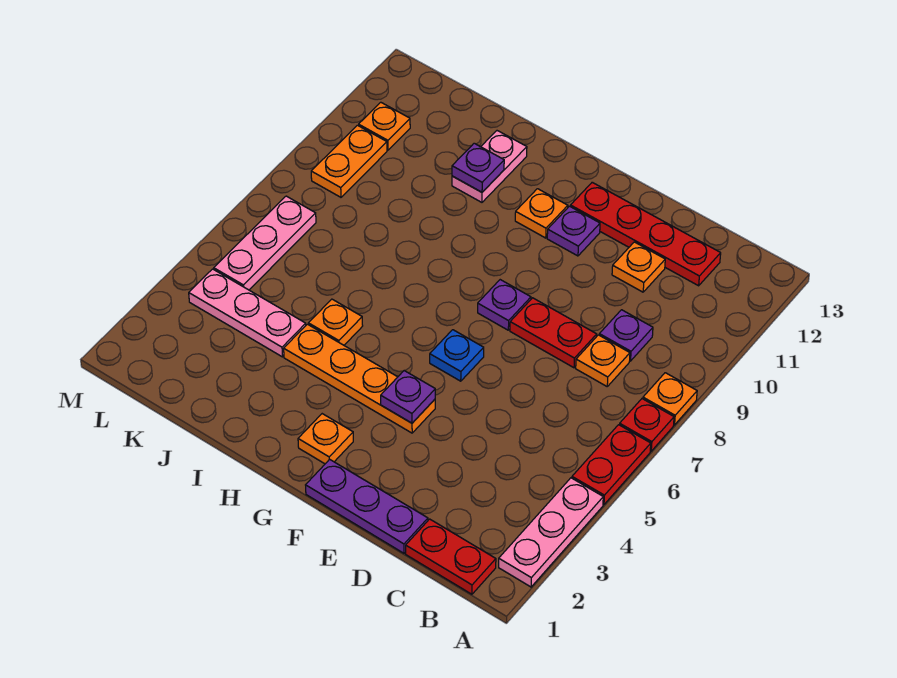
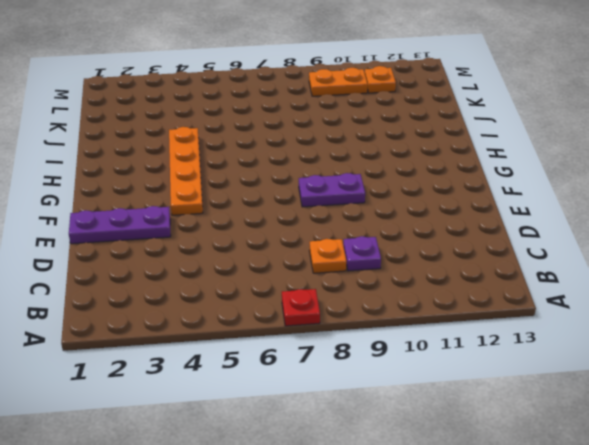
purple plate E1:E3 level 1 -> purple plate D1:F1 level 1
purple plate F8:F9 level 1 -> purple plate F8 level 1
none -> pink plate A2:A4 level 1
none -> red plate A5:A6 level 1
none -> orange plate A8 level 1

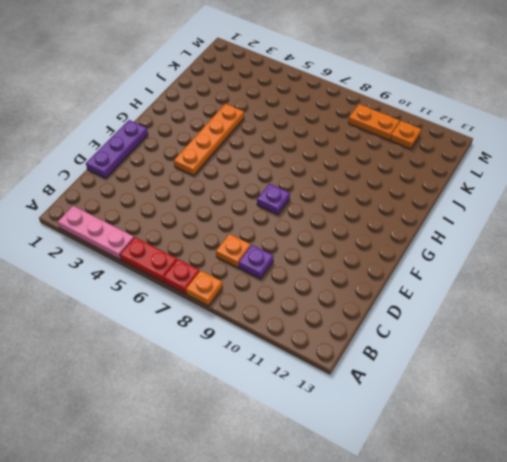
none -> red plate B1:C1 level 1
none -> red plate C12:F12 level 1
none -> red plate D8:E8 level 1

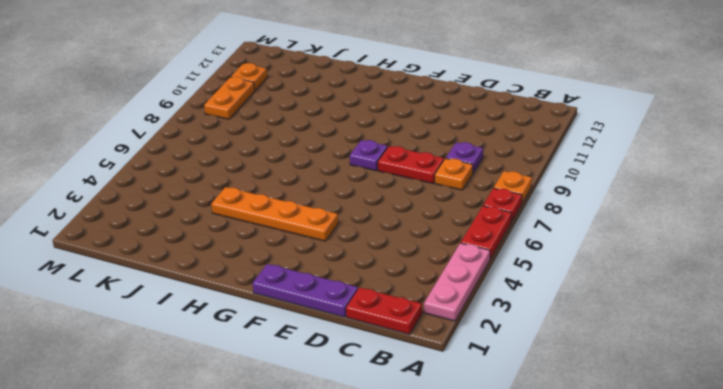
none -> red plate C12:F12 level 1
none -> orange plate D11 level 1
none -> blue plate F6 level 1

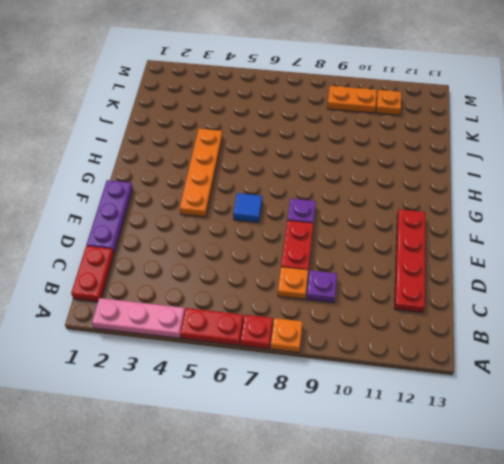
blue tile F6 level 1 -> blue plate F6 level 1
none -> orange plate D11 level 1
none -> purple plate F11 level 1
none -> orange plate G2 level 1

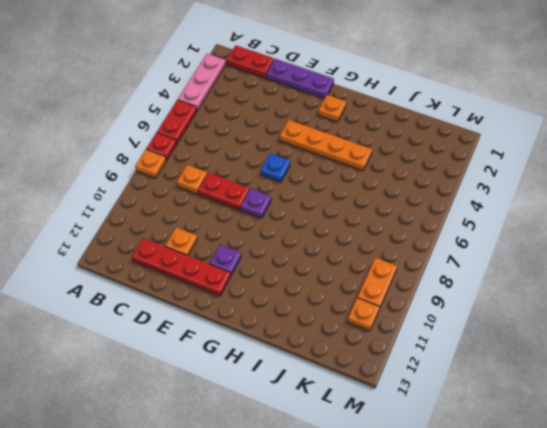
none -> purple plate C9 level 1
none -> orange plate G11 level 1
none -> orange plate I5 level 1

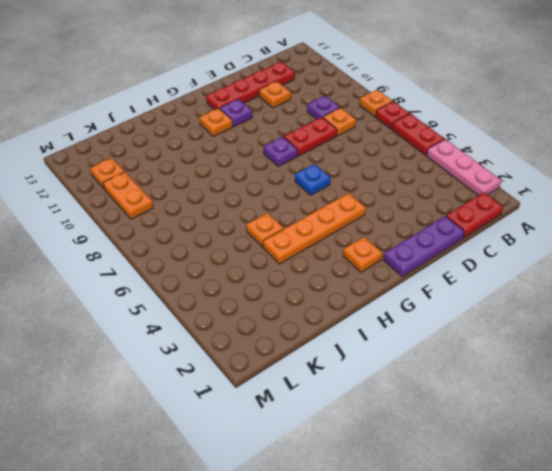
none -> pink plate I11:I12 level 1
none -> pink plate J4:L4 level 1
none -> pink plate L5:L7 level 1

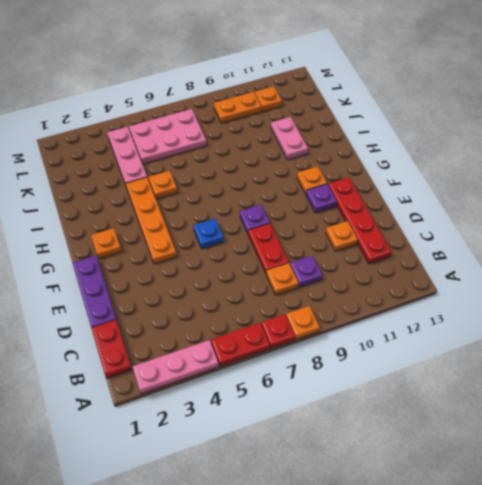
pink plate I11:J11 level 1 -> pink plate I11:I12 level 1
pink plate K5:L7 level 1 -> pink plate L5:L7 level 1
none -> purple plate F4 level 2
none -> purple plate I11 level 2

